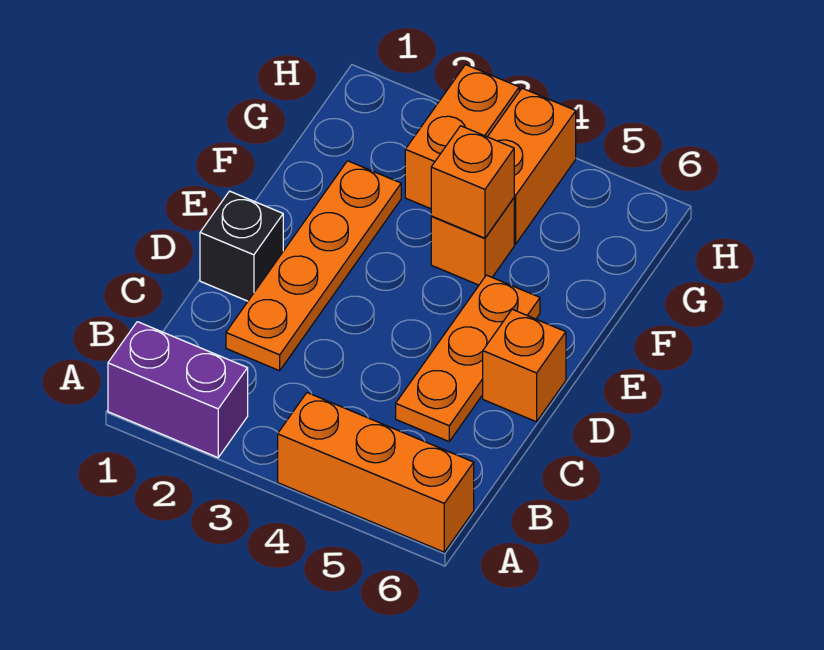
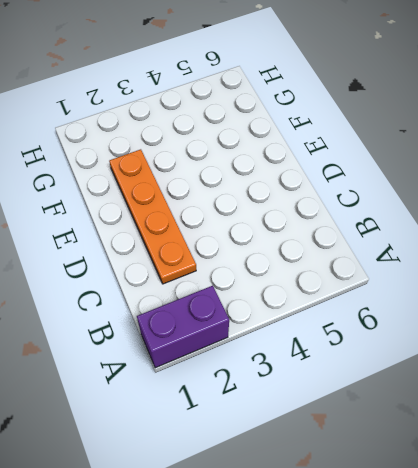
none -> orange brick A4:A6 level 1
none -> orange plate C5:E5 level 1

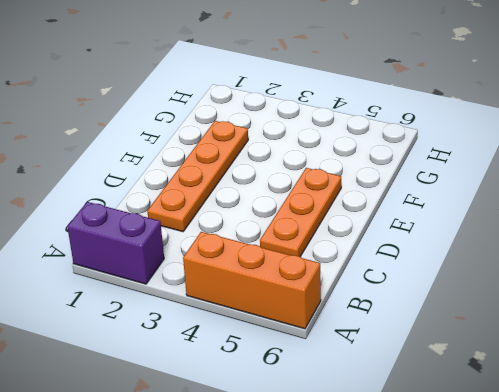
none -> black brick D1 level 1
none -> orange brick D6 level 1

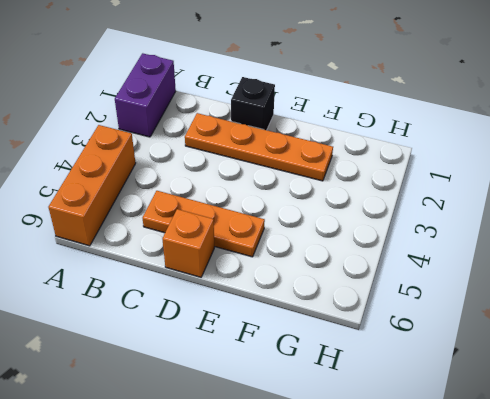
none -> orange brick F4 level 1
none -> orange brick G3:H3 level 1

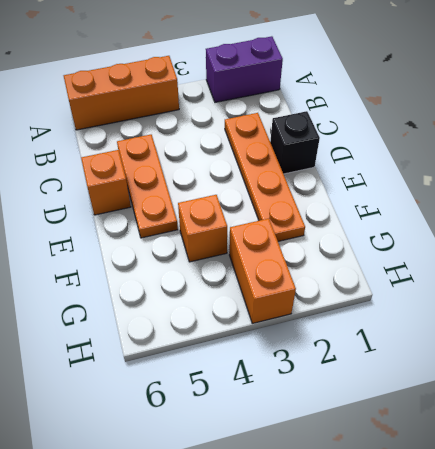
none -> orange brick G4:H4 level 1
none -> orange brick F4 level 2

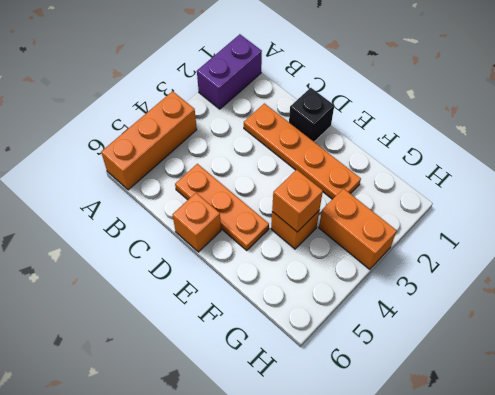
none -> orange brick G4:H4 level 1

